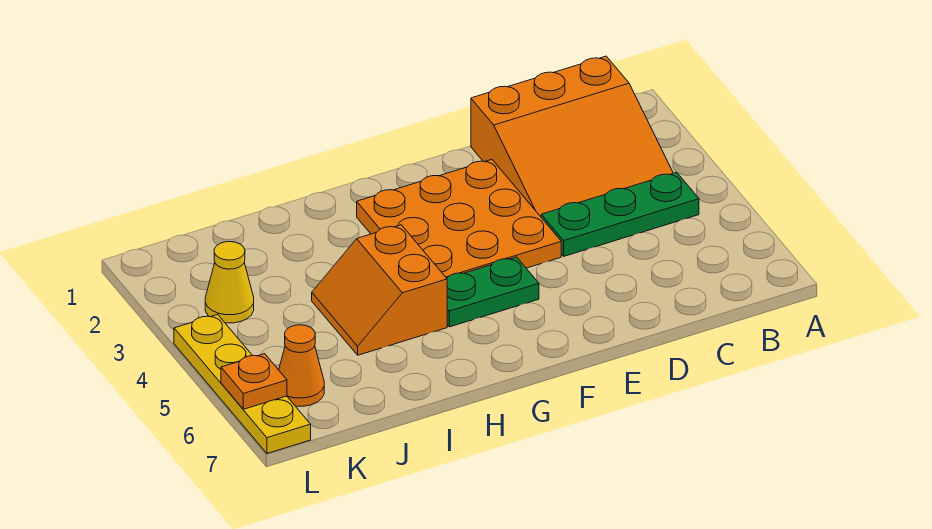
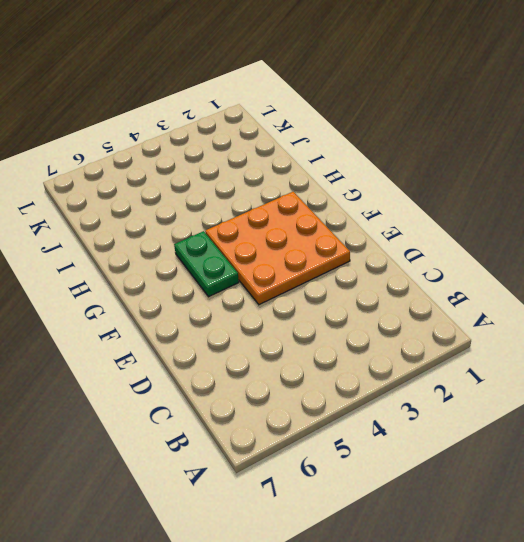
none -> orange slope B1:D3 level 1 top 1
none -> green plate B4:D4 level 1

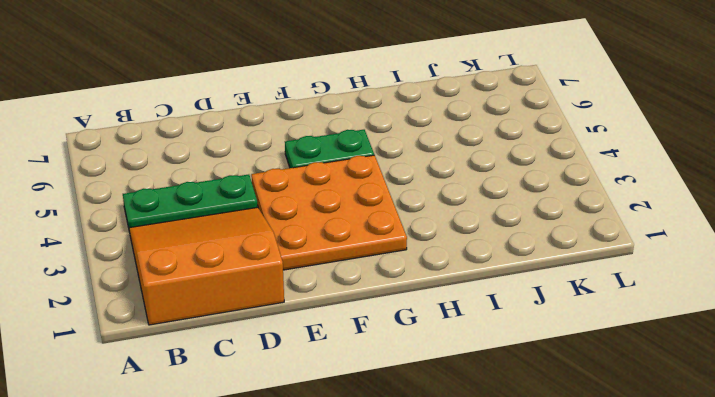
none -> orange slope H4:I5 level 1 top H
none -> yellow cone K3 level 1

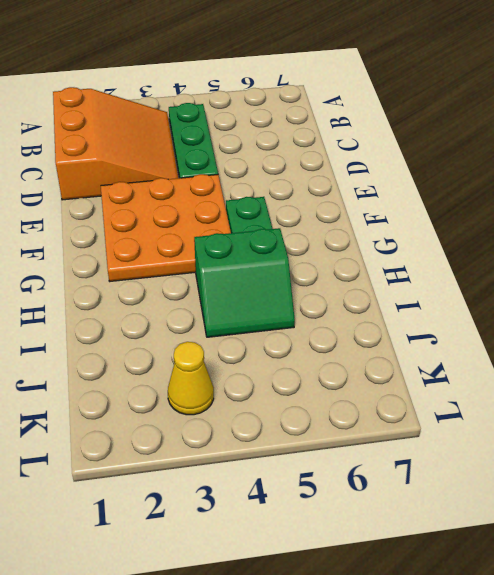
green slope H4:I5 level 1 top H -> orange slope H4:I5 level 1 top H
none -> orange cone K6 level 1
none -> yellow plate L4:L7 level 1

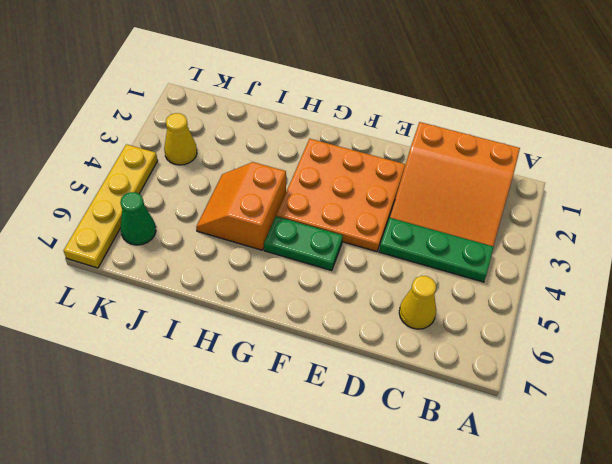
yellow cone C6 level 1 -> none
green cone K6 level 1 -> orange cone K6 level 1
none -> orange plate L6 level 2

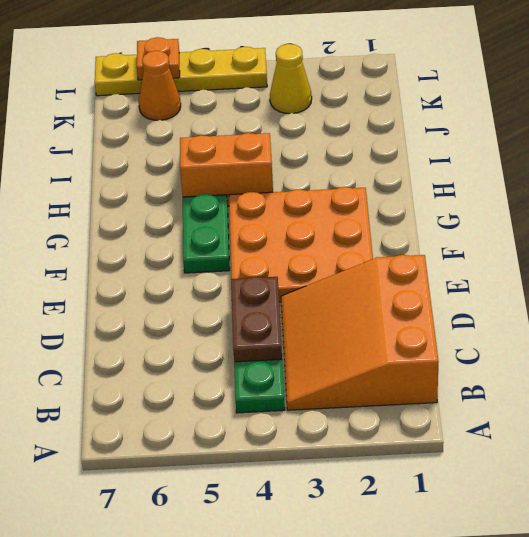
brown plate C4:D4 level 2 -> none

